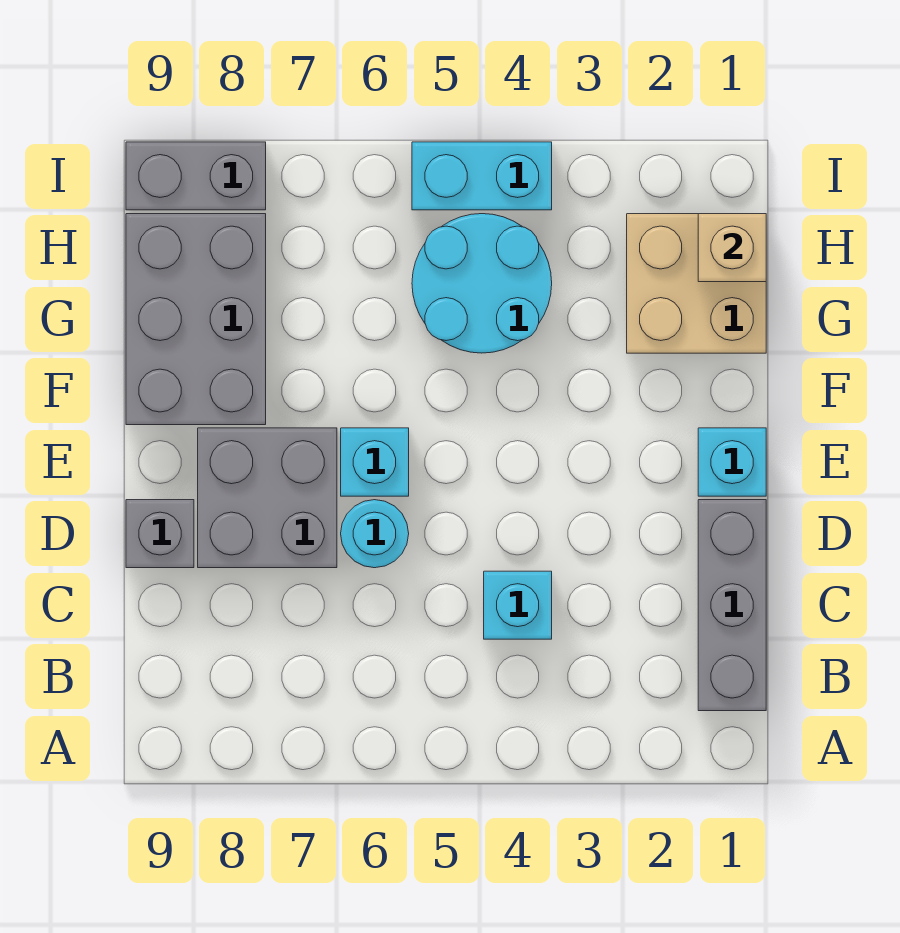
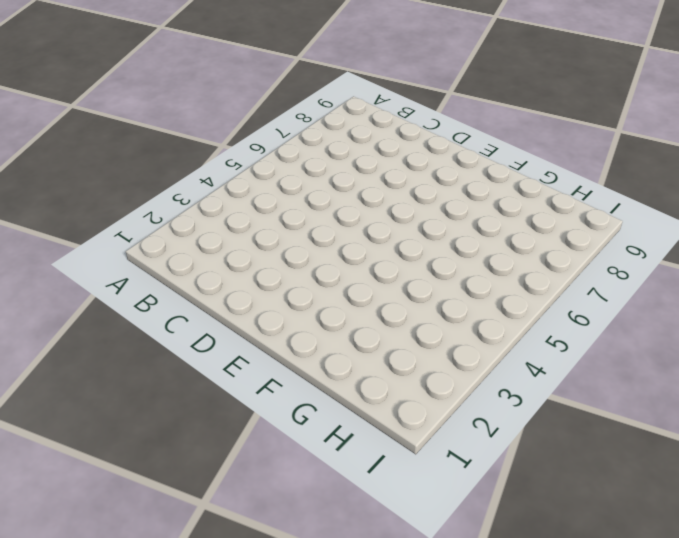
none -> grey brick B1:D1 level 1
none -> cyan brick C4 level 1
none -> cyan round brick D6 level 1

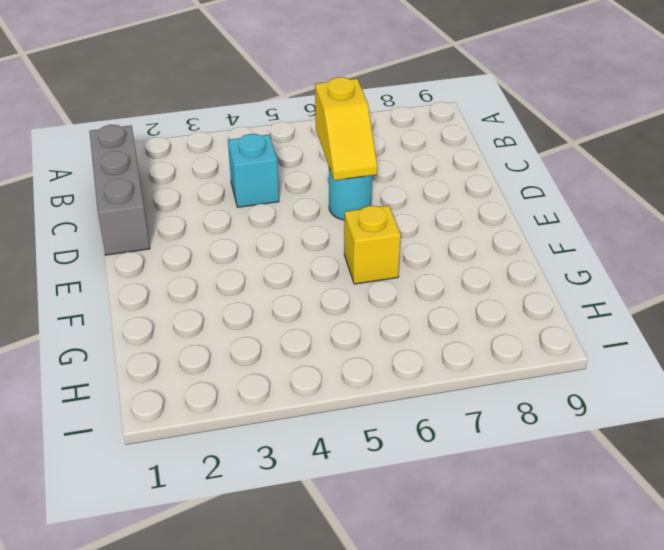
yellow slope C6:D6 level 2 top C -> none
yellow brick F6 level 1 -> none
none -> grey brick D7:E8 level 1
none -> grey brick D9 level 1
none -> cyan brick E1 level 1

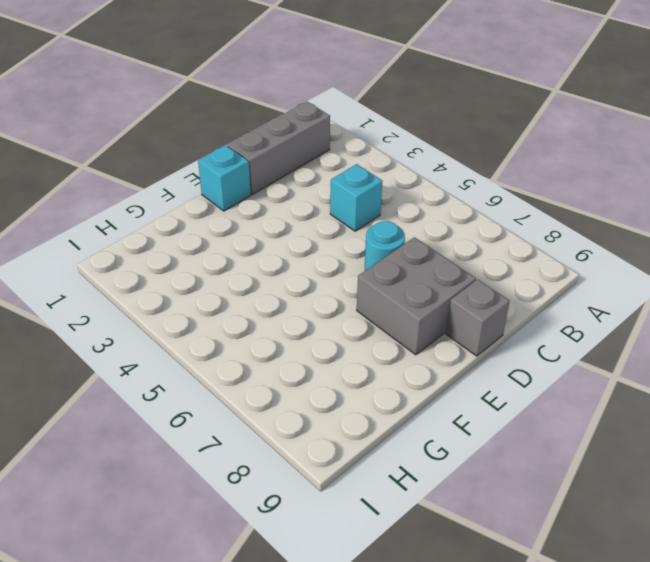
none -> cyan brick E6 level 1
none -> grey brick F8:H9 level 1
none -> tan brick G1:H2 level 1

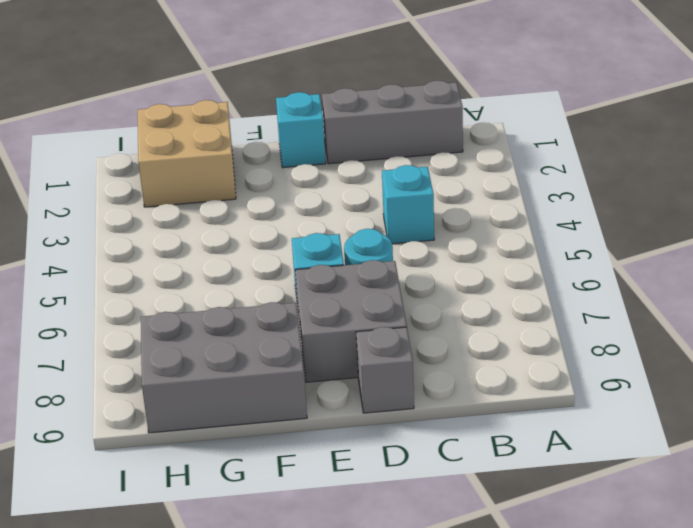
none -> cyan round brick G4:H5 level 1
none -> cyan brick I4:I5 level 1
none -> grey brick I8:I9 level 1

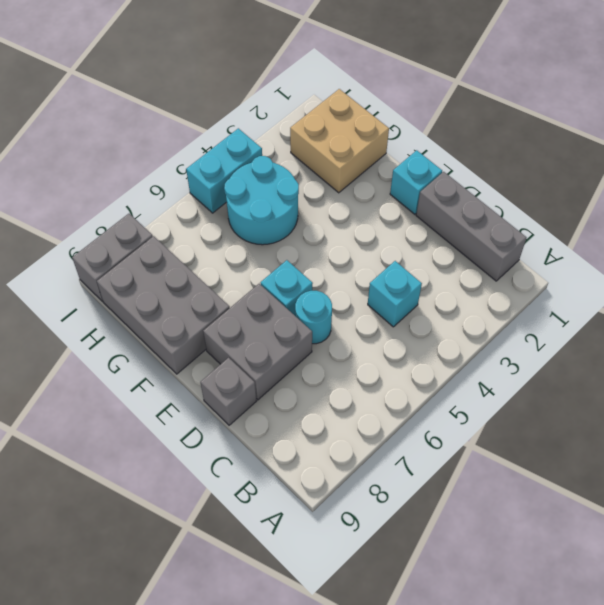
none -> tan brick H1 level 2

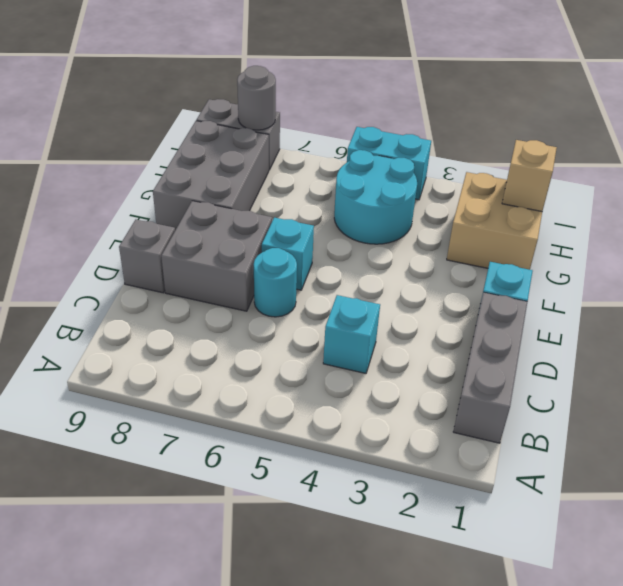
grey round brick I8 level 2 -> none

